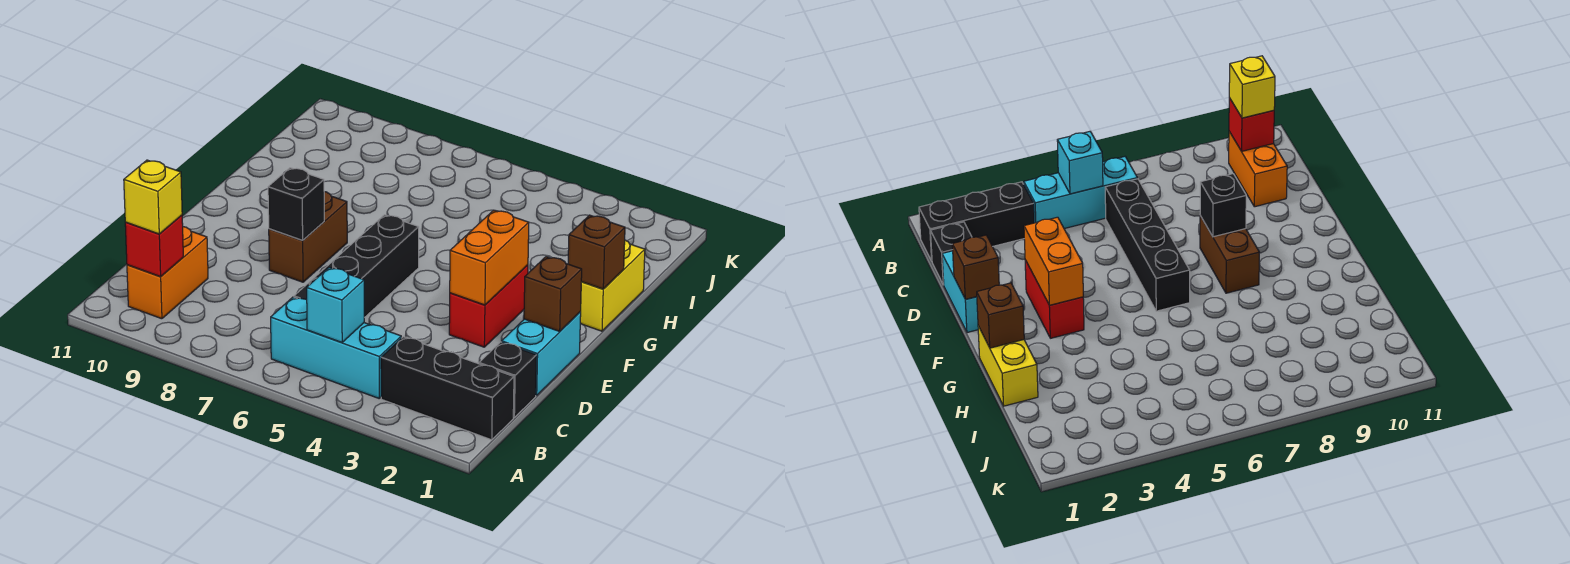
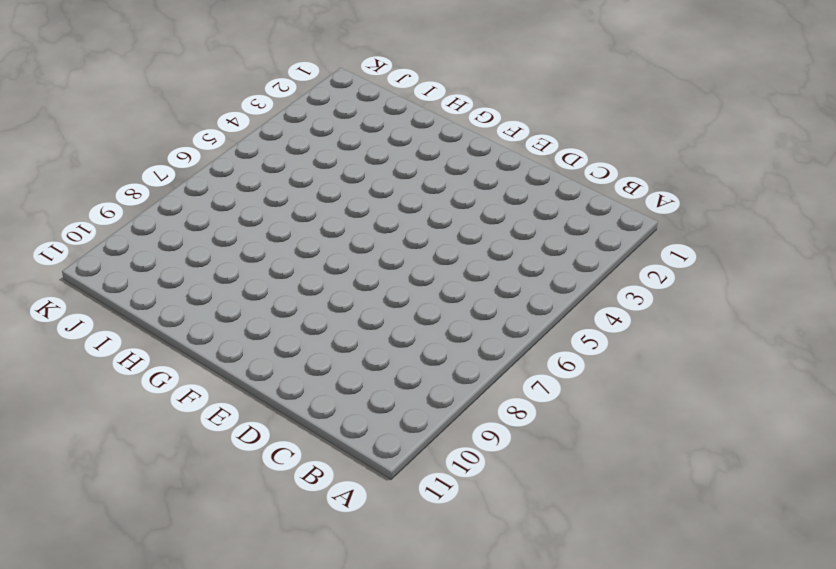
none -> black brick B1:B3 level 1
none -> cyan brick B4:B6 level 1
none -> orange brick B10:C10 level 1

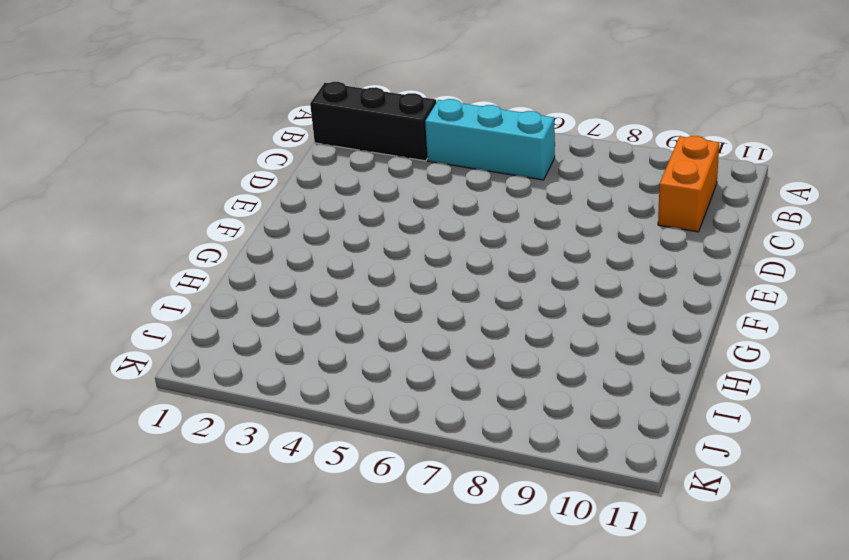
none -> black brick C1 level 1
none -> black brick C6:F6 level 1
none -> cyan brick D1:E1 level 1

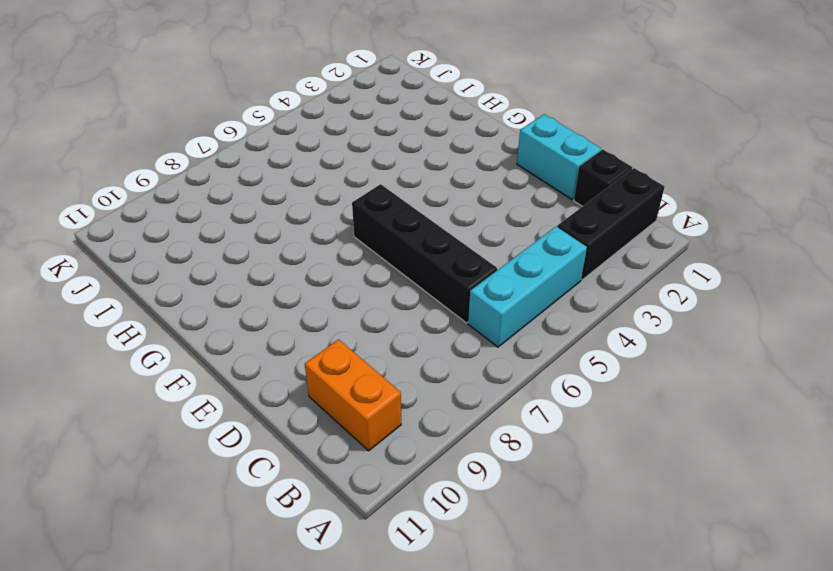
none -> red brick E3:F3 level 1
none -> brown brick E8:F8 level 1
none -> yellow brick G1:H1 level 1

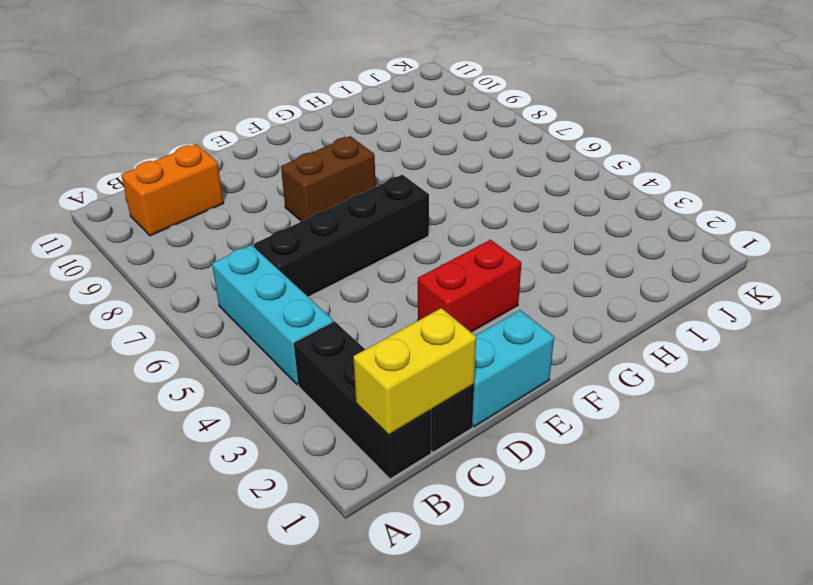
yellow brick B1:C1 level 2 -> yellow brick G1:H1 level 1
none -> cyan brick B5 level 2
none -> red brick B10 level 2
none -> brown brick E1 level 2

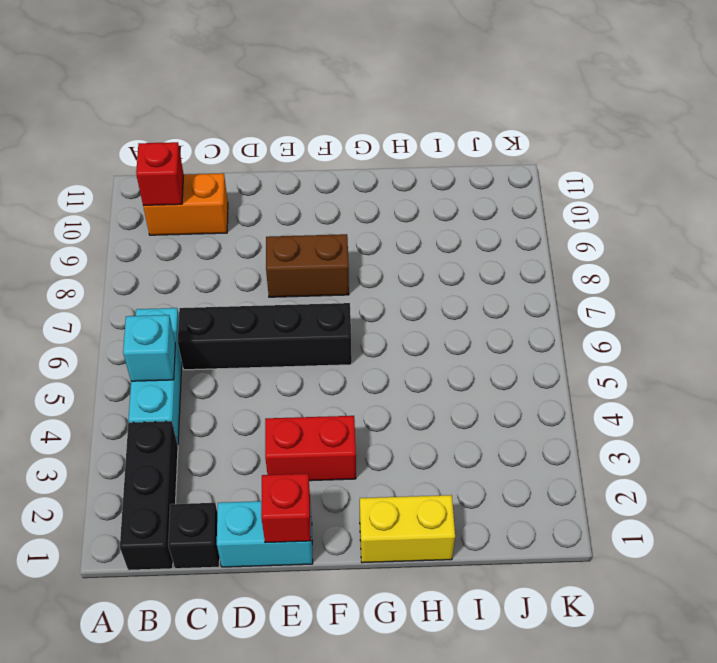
red brick E1 level 2 -> brown brick E1 level 2
none -> orange brick E3:F3 level 2
none -> black brick E8 level 2
none -> brown brick G1 level 2

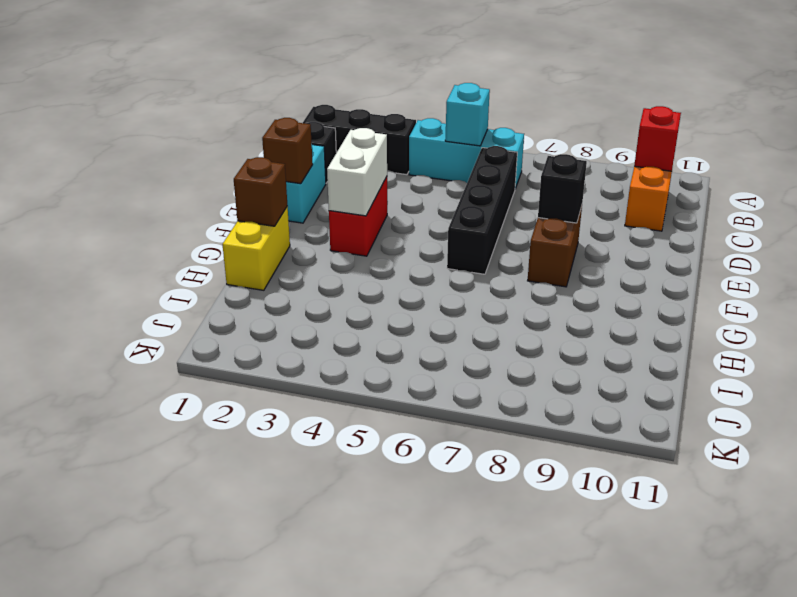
white brick E3:F3 level 2 -> orange brick E3:F3 level 2
none -> yellow brick B10 level 3

